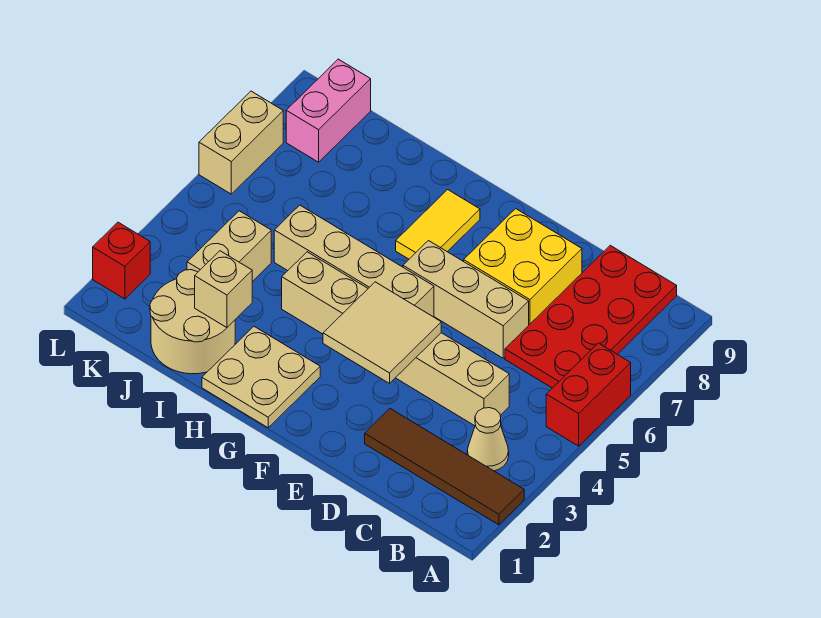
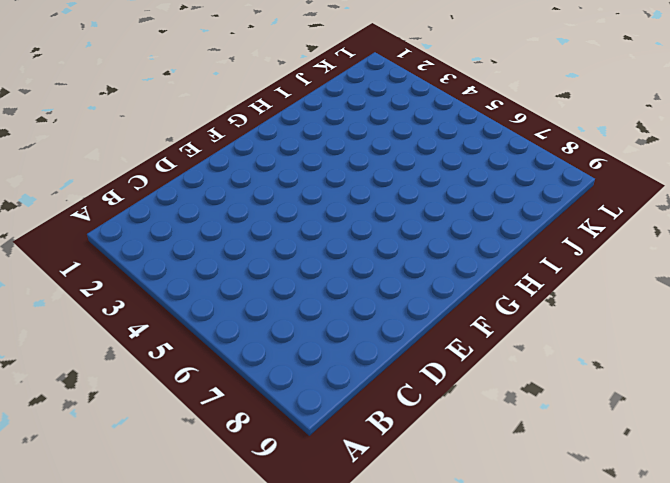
none -> brown tile A2:D2 level 1
none -> red brick A5:A6 level 1
none -> tan cone B3 level 1

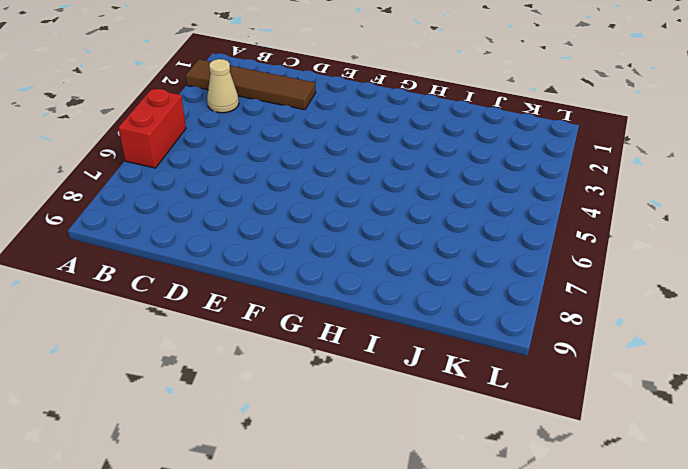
none -> red plate B6:C9 level 1
none -> tan brick C4:H4 level 1
none -> tan brick D6:F6 level 1

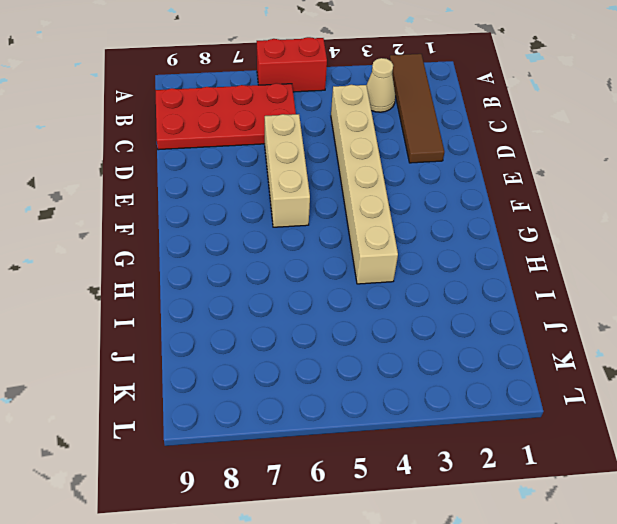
none -> yellow brick D7:E8 level 1
none -> tan brick F5:I5 level 1
none -> tan plate G1:H2 level 1

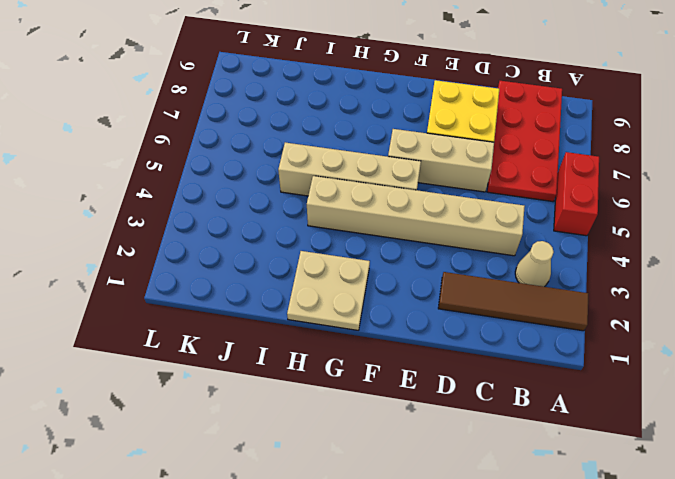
none -> yellow tile G7:G8 level 1
none -> tan round brick I1:J2 level 1
none -> tan brick J3:J4 level 1

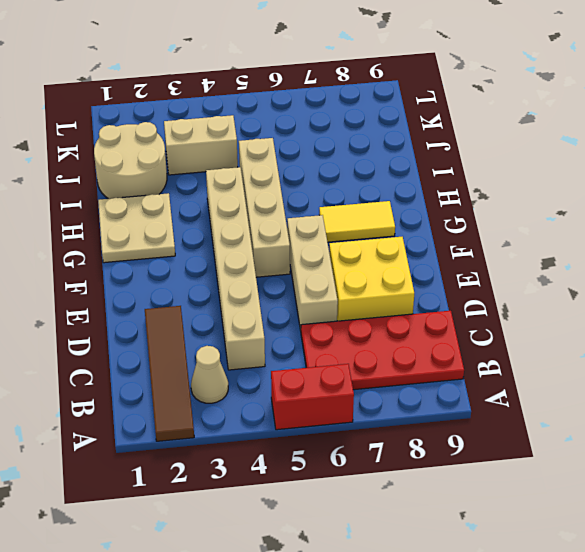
none -> pink brick K8:K9 level 1
none -> red brick L2 level 1
none -> tan brick L6:L7 level 1

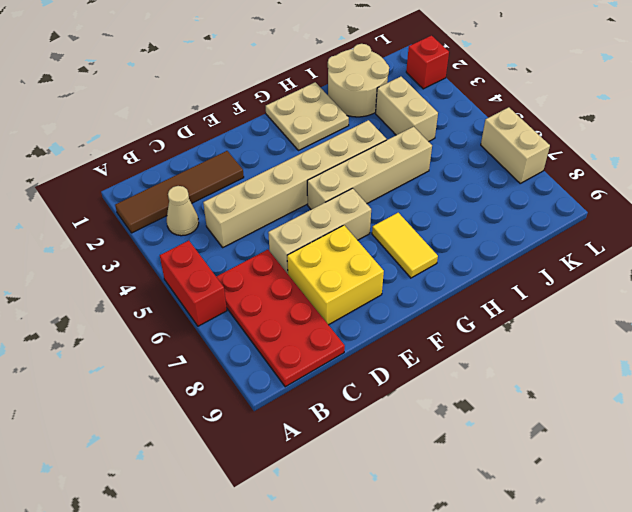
none -> pink brick K8:K9 level 1
none -> tan tile E3:F4 level 2
none -> tan brick I2 level 2

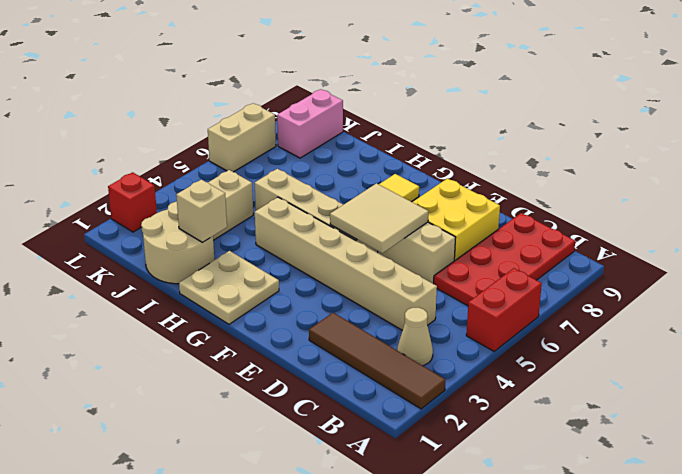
tan tile E5:F6 level 2 -> tan tile E3:F4 level 2

